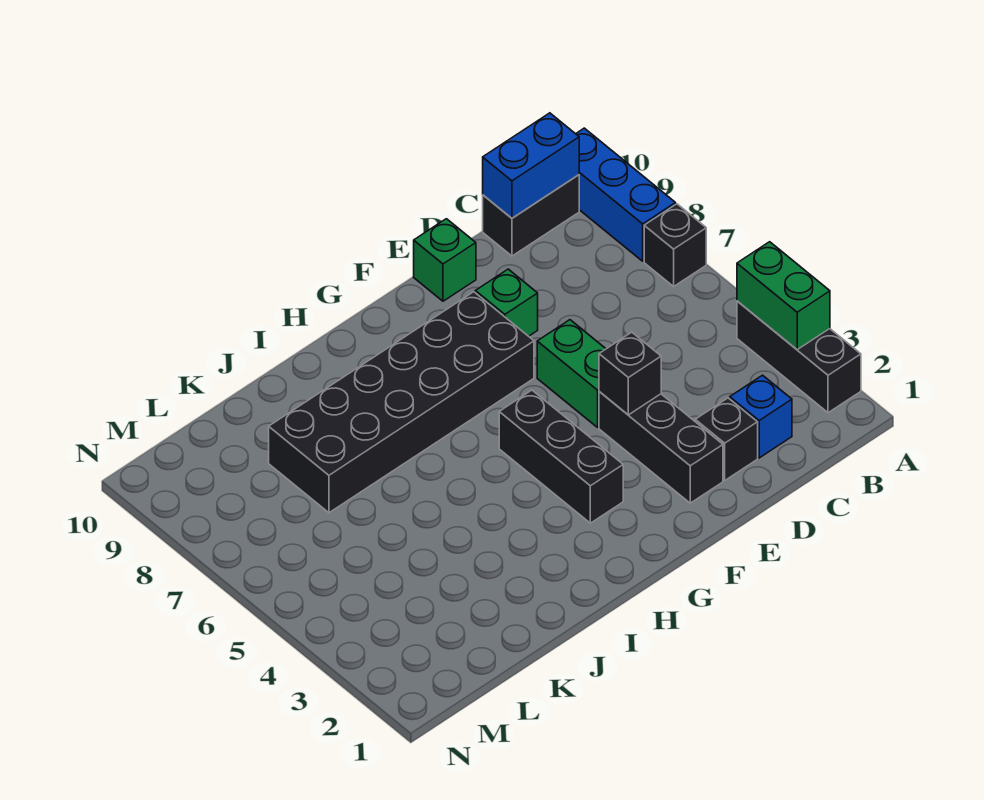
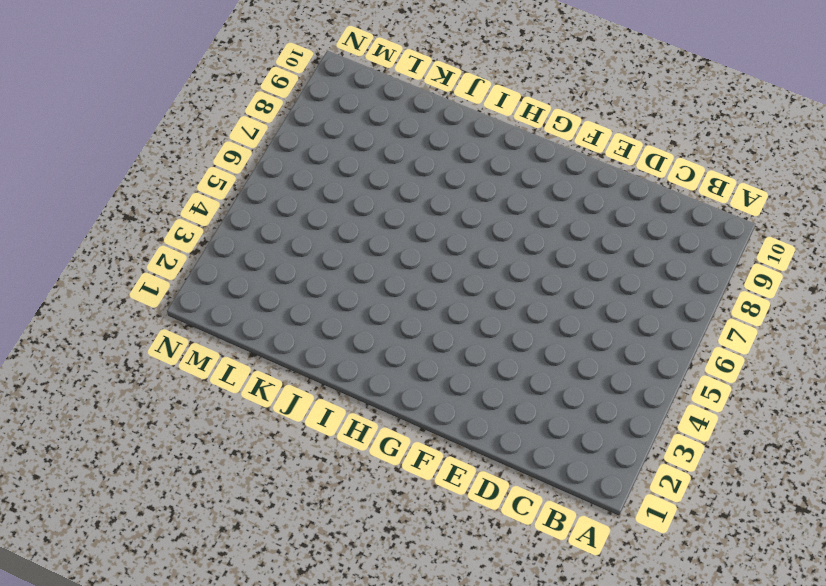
none -> black brick A2:A4 level 1
none -> black brick A7 level 1
none -> blue brick A8:A10 level 1

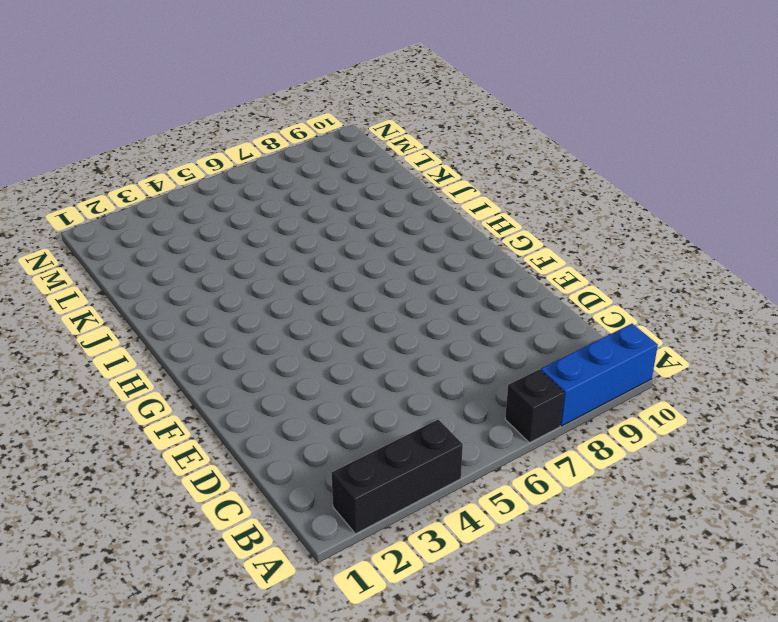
none -> black brick B10:C10 level 1
none -> blue brick C2 level 1
none -> black brick D2 level 1

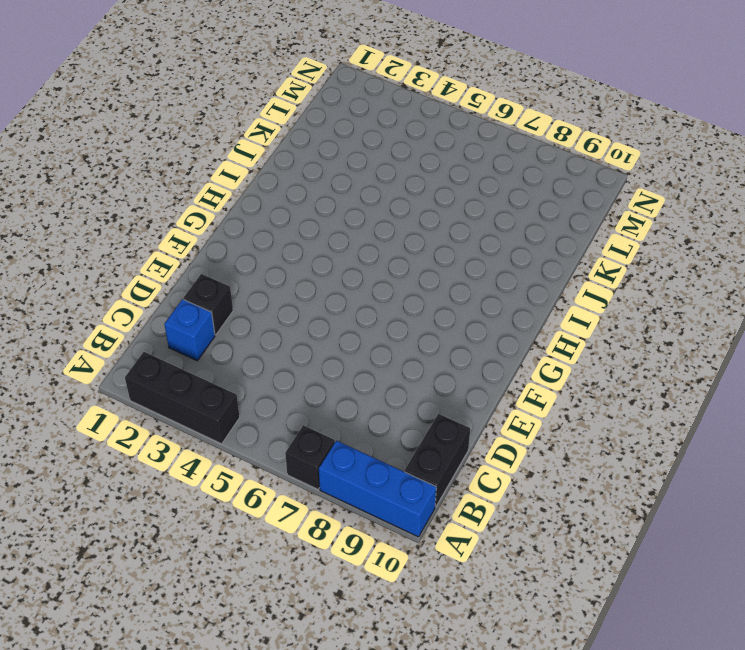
none -> black brick E2:E4 level 1
none -> green brick E5:E6 level 1
none -> green brick E8 level 1

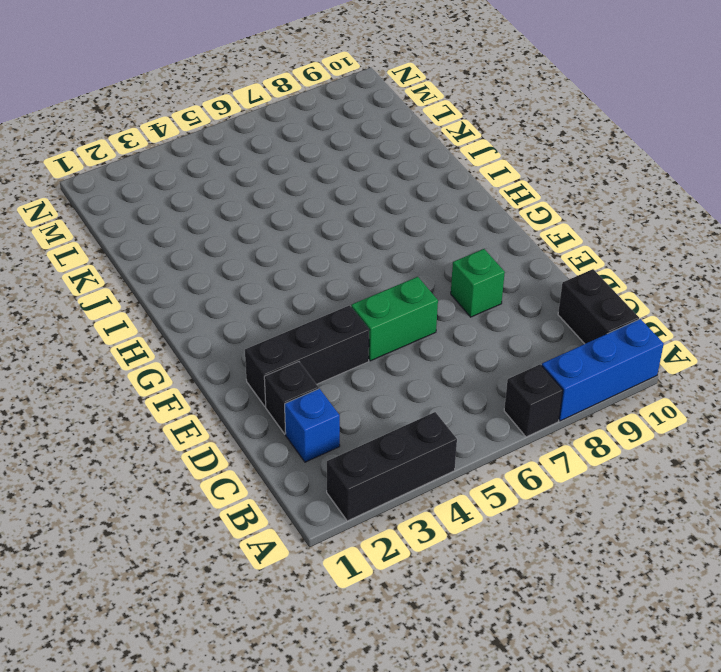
none -> green brick E10 level 1
none -> black brick F7:K8 level 1
none -> black brick G3:G5 level 1

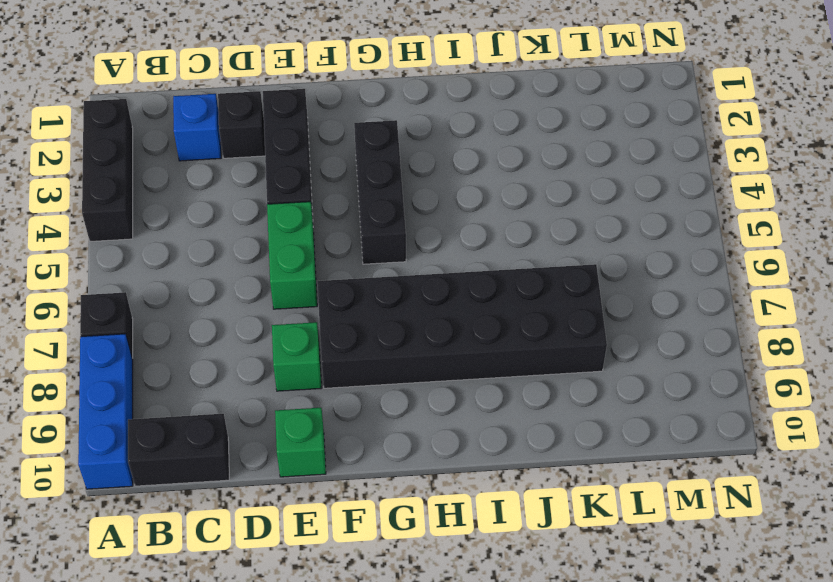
none -> green brick A3:A4 level 2
none -> blue brick B10:C10 level 2
none -> black brick E4 level 2

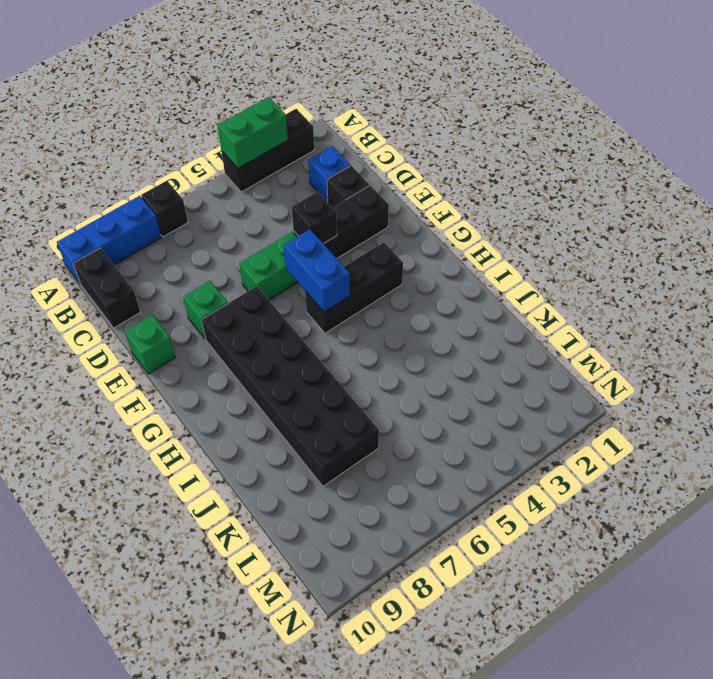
blue brick F5:G5 level 2 -> blue brick B10:C10 level 2

